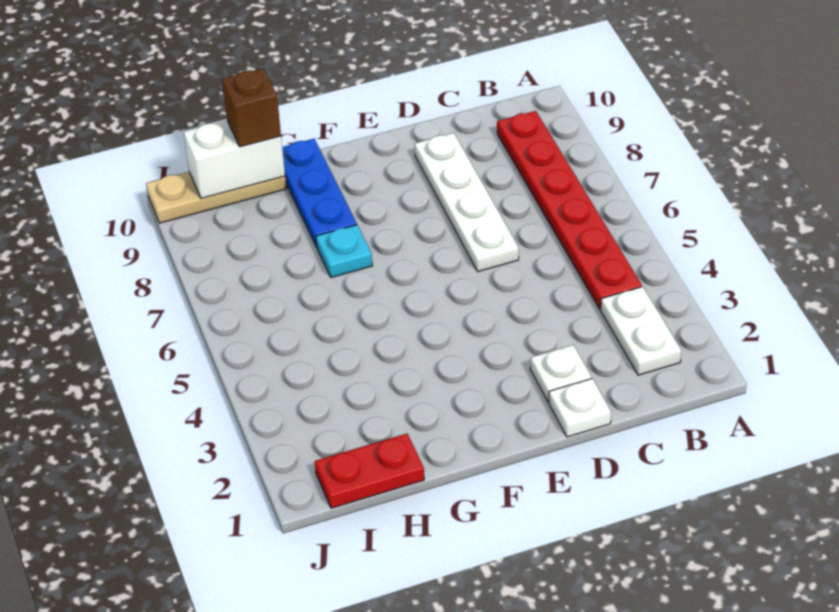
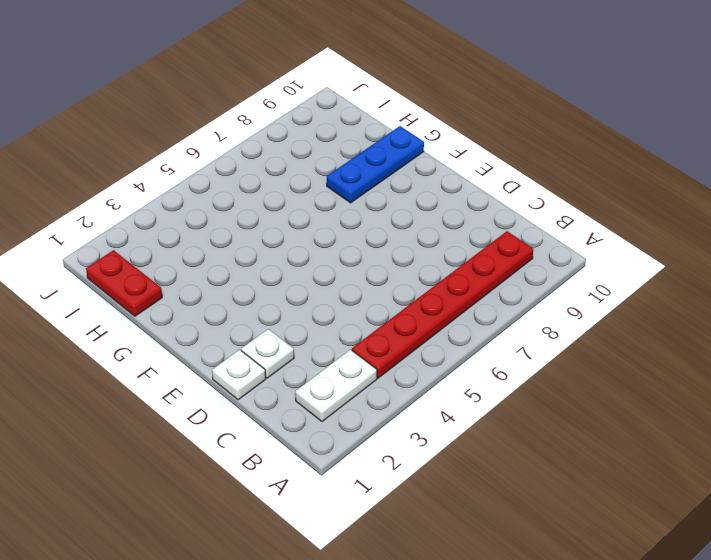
none -> white plate D6:D9 level 1
none -> cyan plate G7 level 1

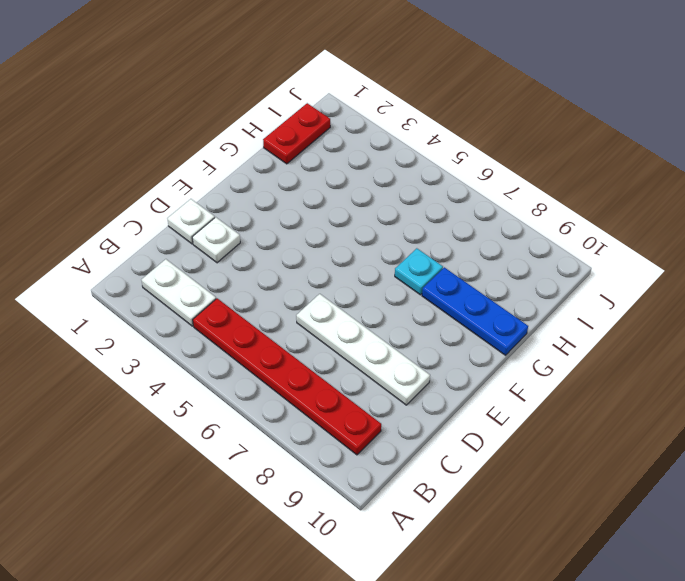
none -> tan plate H10:J10 level 1
none -> white brick H10:I10 level 2

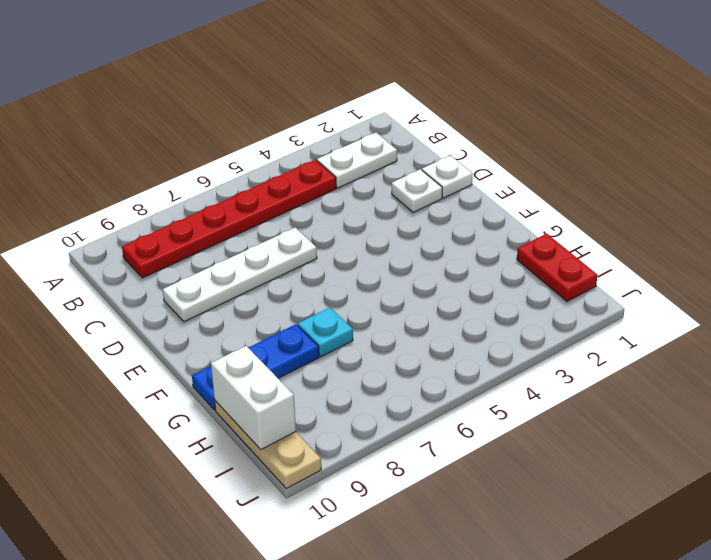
none -> brown brick H10 level 3

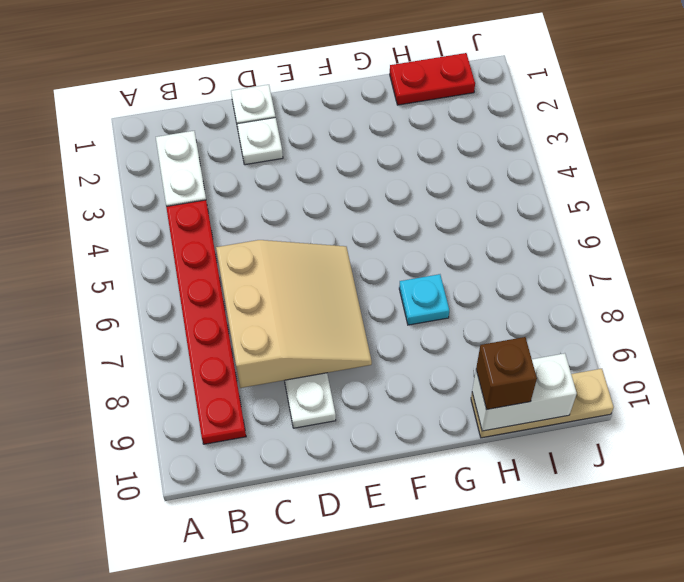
tan slope C6:E8 level 2 top C -> none
none -> blue plate G8:G10 level 1

